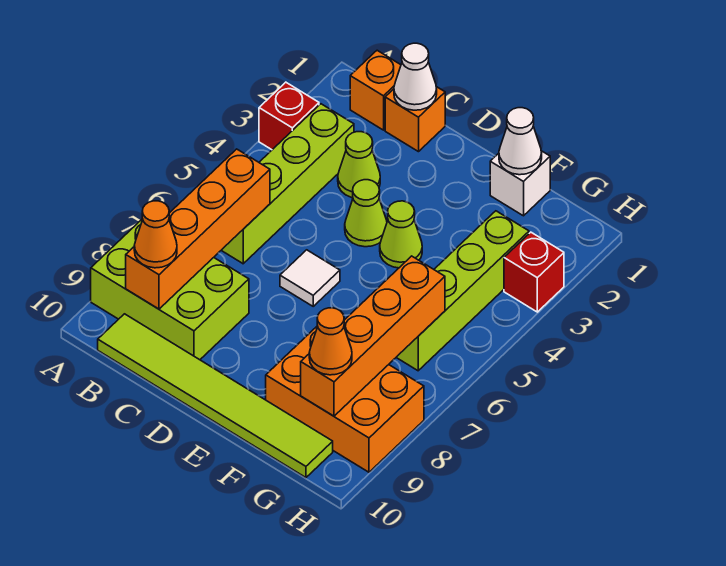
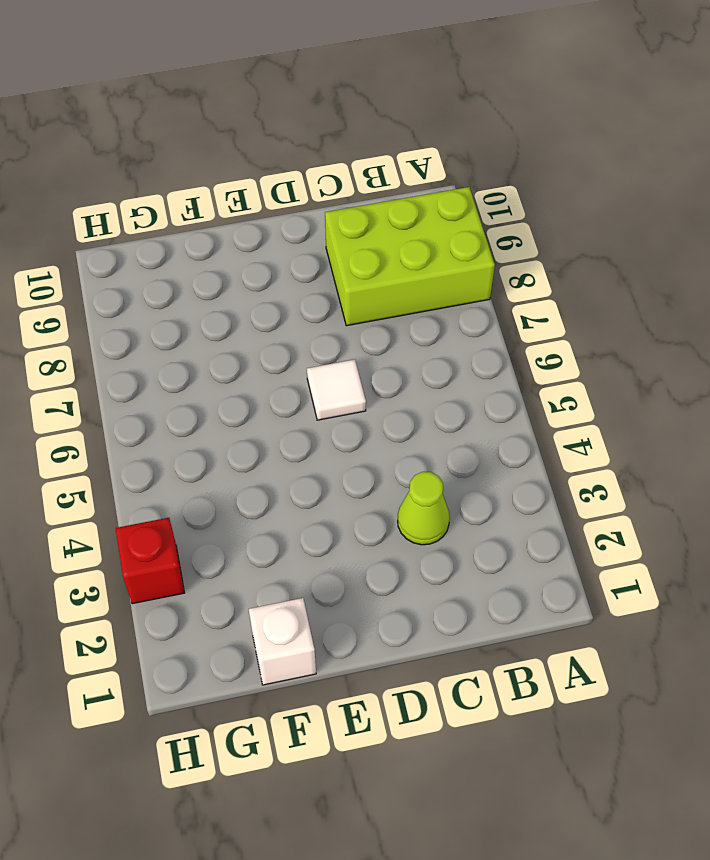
none -> red brick A3 level 1
none -> orange brick B1 level 1
none -> lime brick B3:B6 level 1

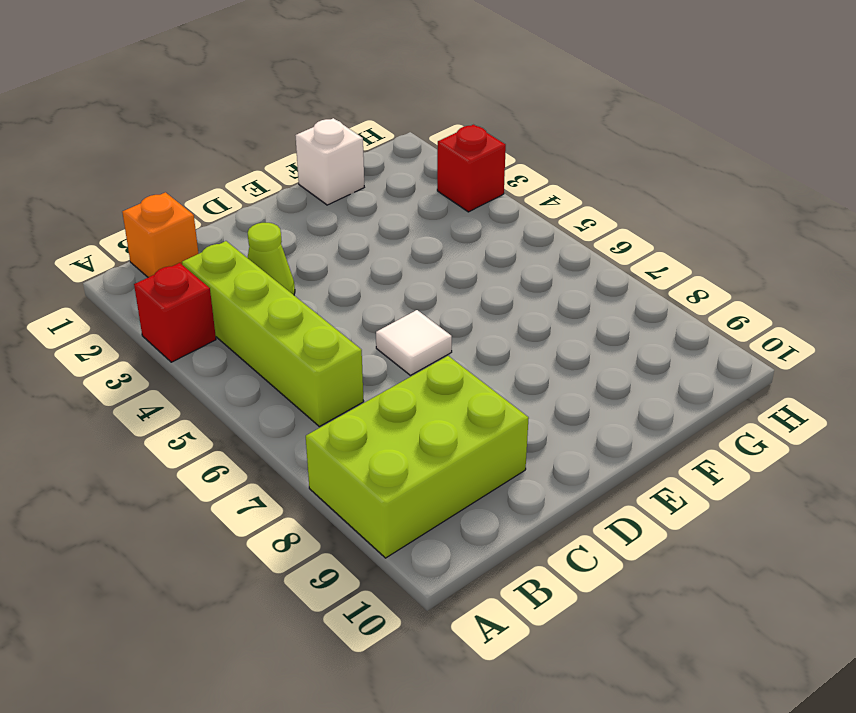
none -> lime tile B10:G10 level 1
none -> orange brick C1 level 1
none -> lime cone D4 level 1

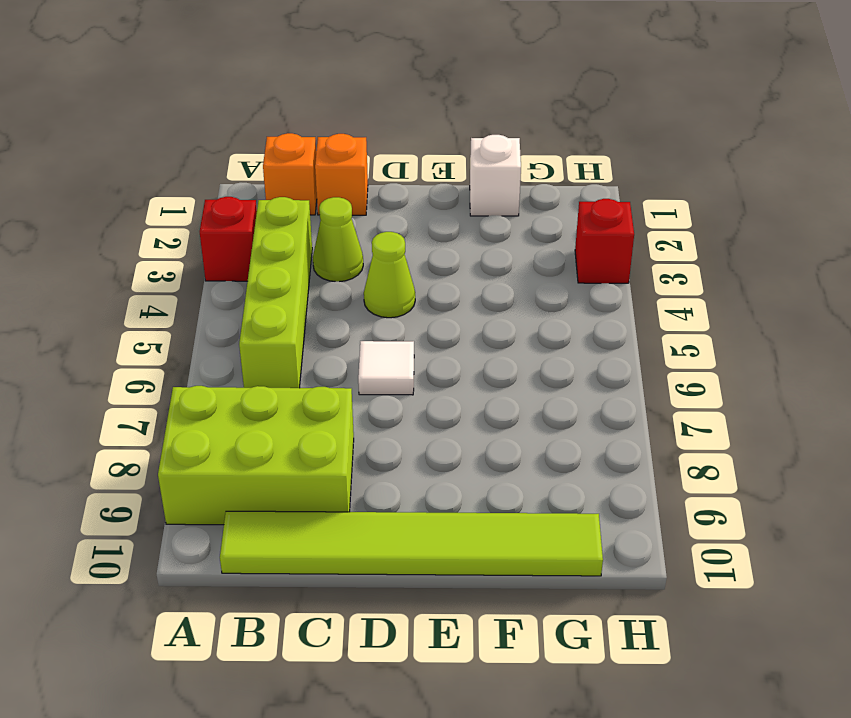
none -> lime cone E4 level 1
none -> orange brick F8:H9 level 1
none -> lime brick G3:G6 level 1

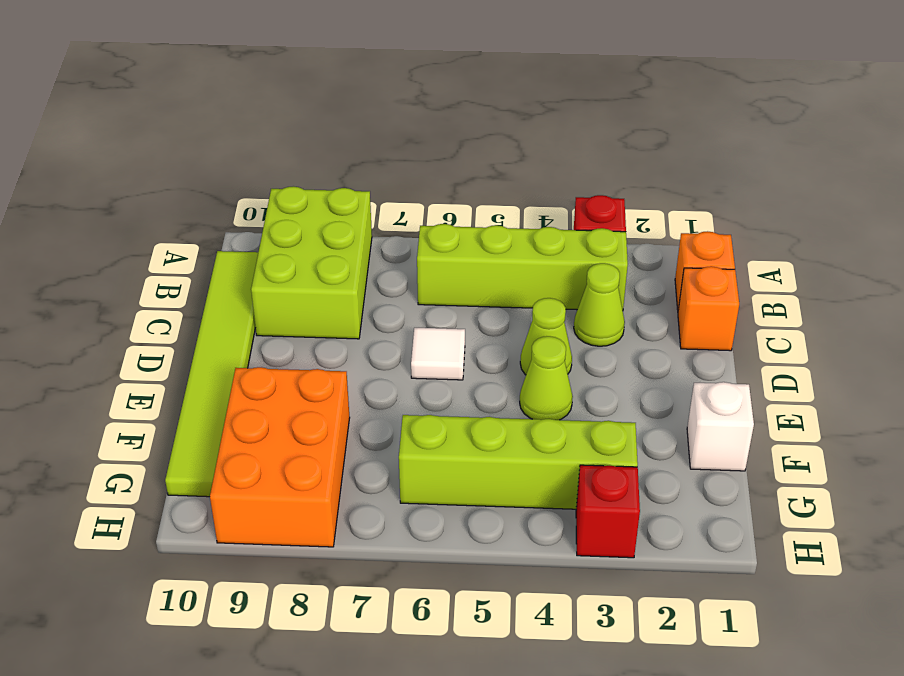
none -> orange brick B6:B9 level 2
none -> white cone C1 level 2
none -> white cone F1 level 2

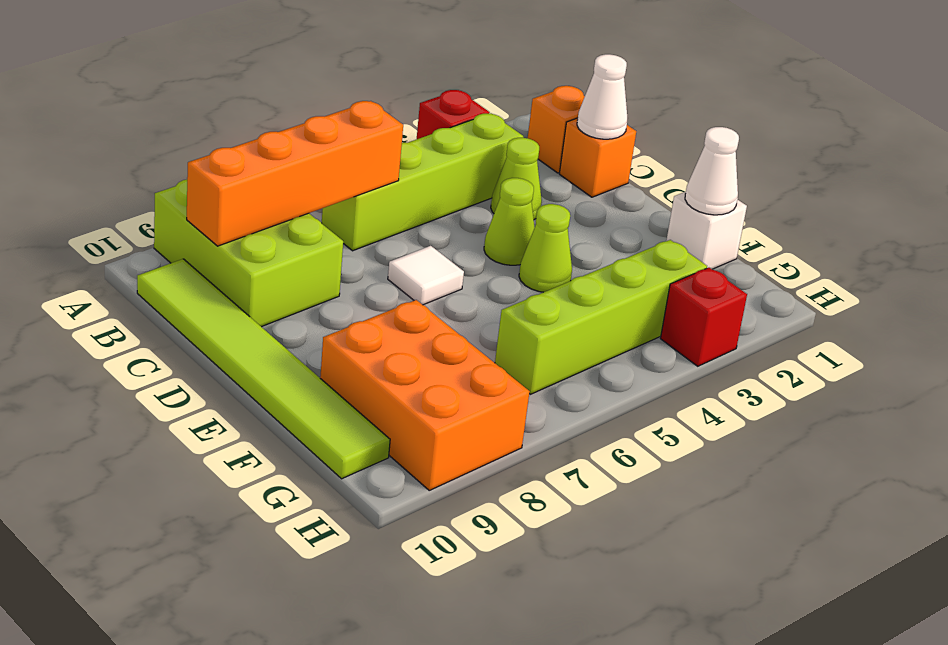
none -> orange brick G6:G9 level 2
none -> orange cone B9 level 3
none -> orange cone G9 level 3

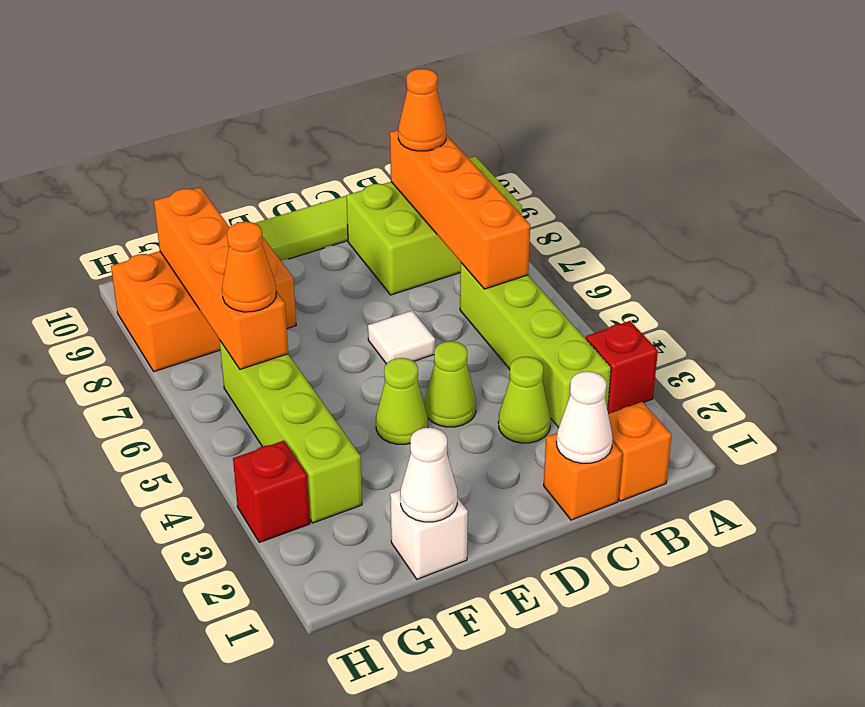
orange cone G6 level 3 -> orange cone G9 level 3

